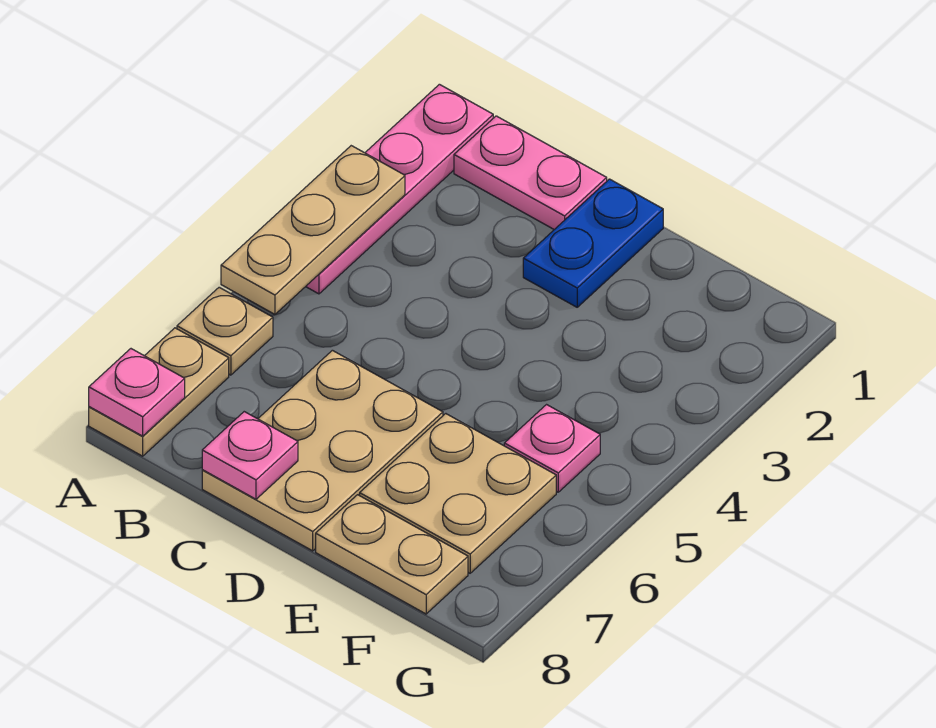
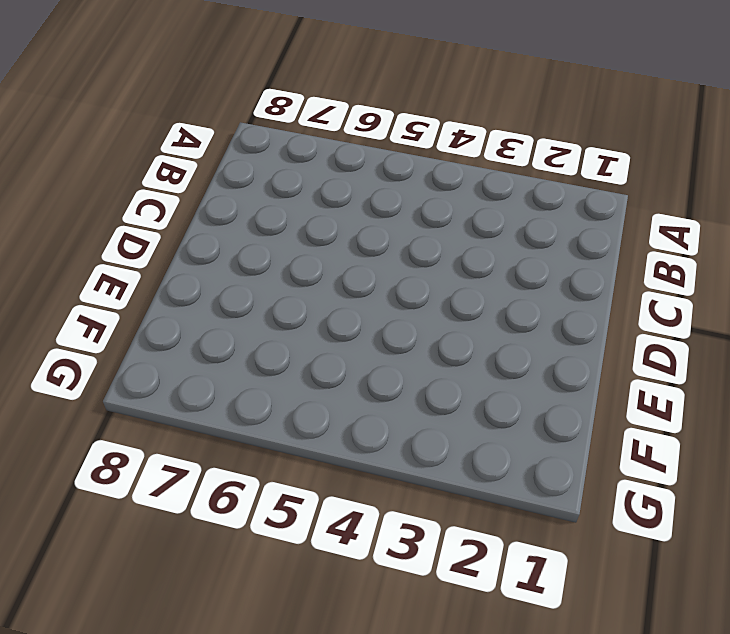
none -> pink plate A1:A4 level 1
none -> tan plate A6 level 1
none -> tan plate A7:A8 level 1

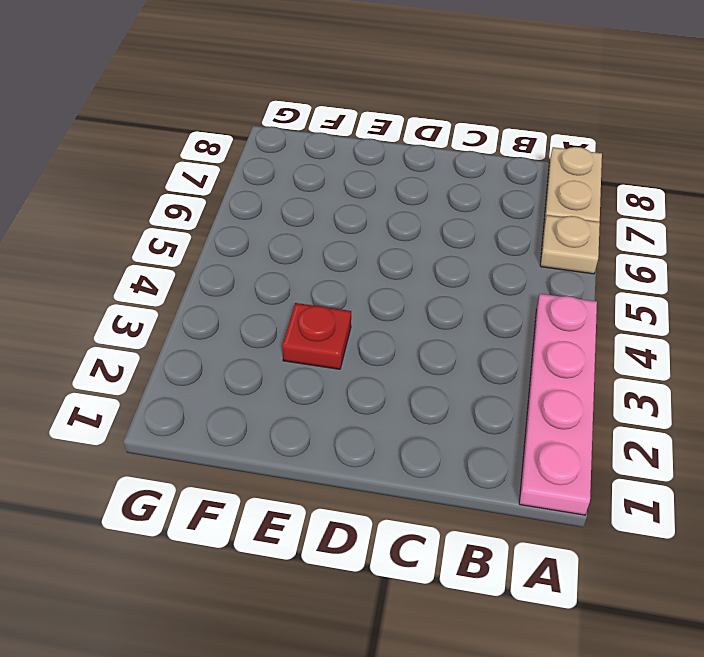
red plate E3 level 1 -> none
none -> pink plate B1:C1 level 1
none -> tan plate C6:D8 level 1
none -> blue plate D1:D2 level 1

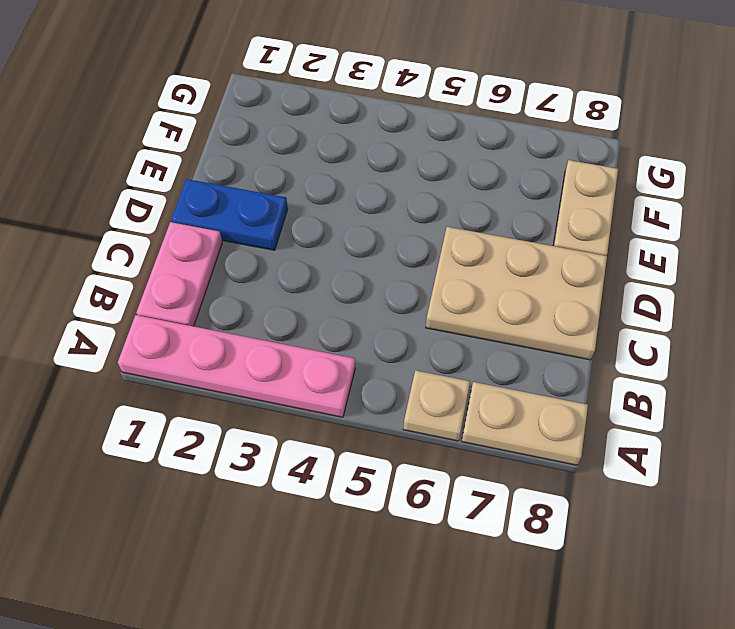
none -> tan plate E6:F7 level 1
none -> pink plate F5 level 1
none -> tan plate A3:A5 level 2

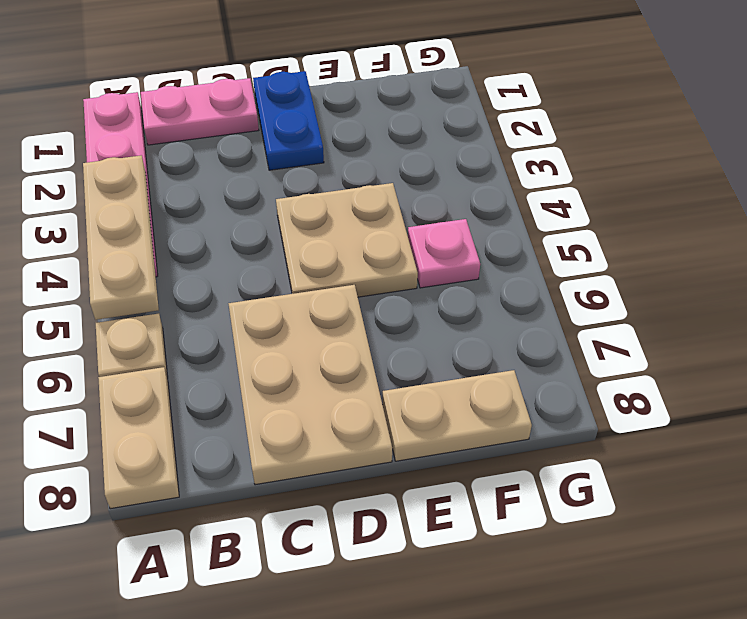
tan plate D4:E5 level 1 -> tan plate E6:F7 level 1
none -> pink plate A8 level 2
none -> pink plate C8 level 2

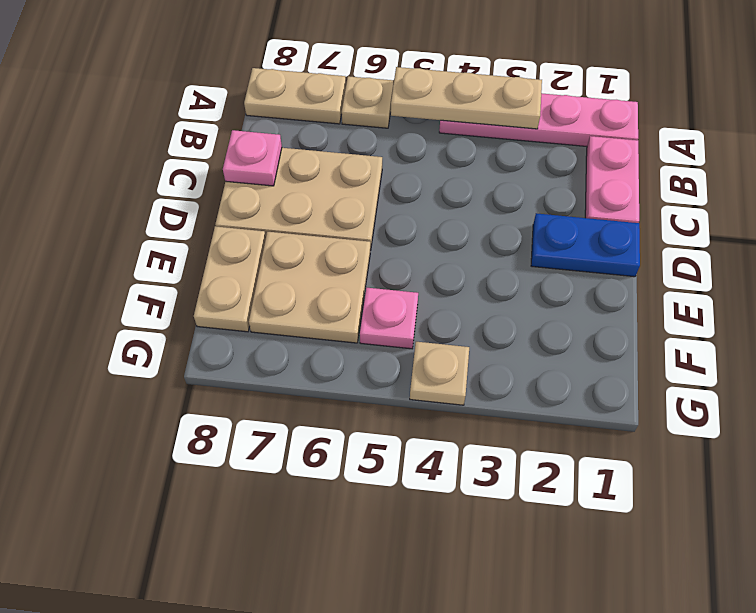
tan plate G4 level 1 -> none
none -> pink plate A8 level 2

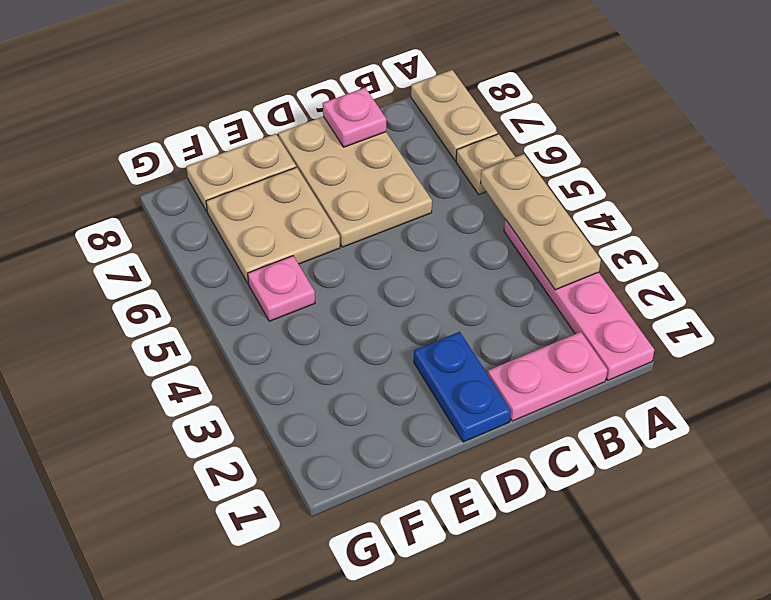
none -> pink plate A8 level 2

